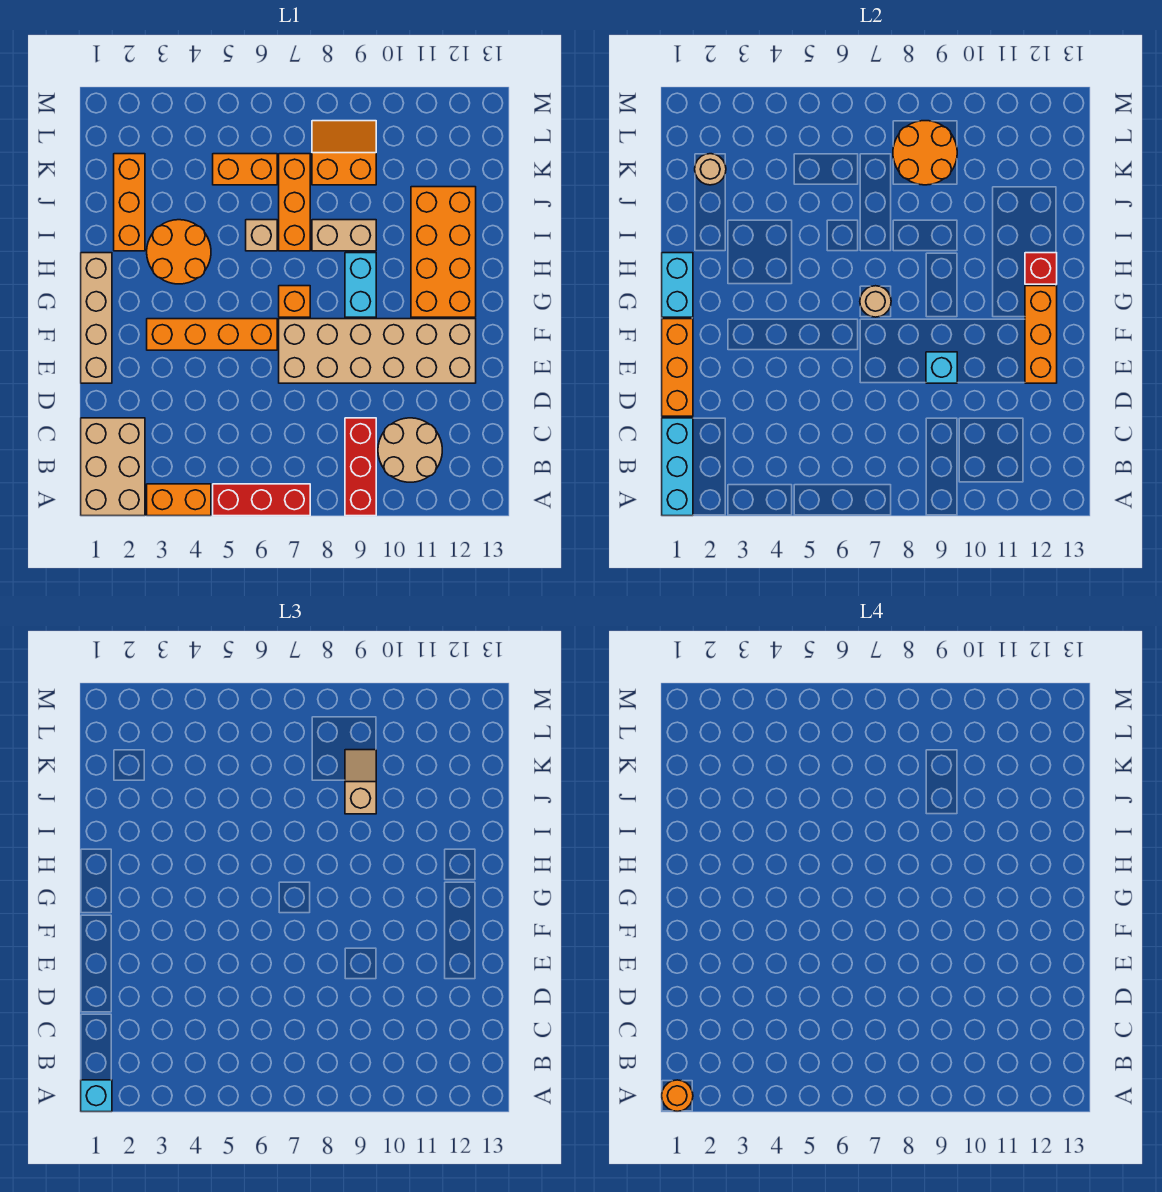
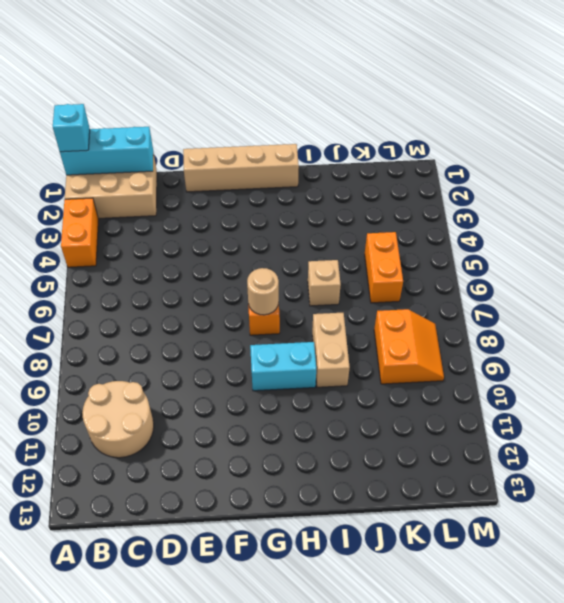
none -> red brick A5:A7 level 1
none -> red brick A9:C9 level 1
none -> tan brick E7:F12 level 1
none -> orange brick F3:F6 level 1

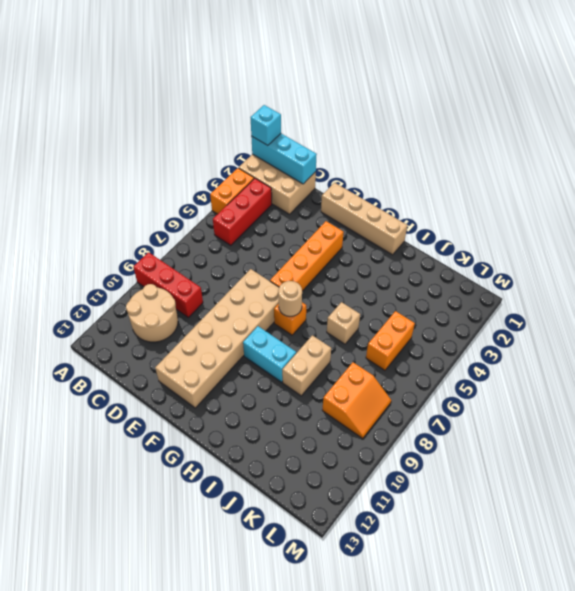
red brick B3:B5 level 1 -> red brick A5:A7 level 1
none -> orange brick G11:J12 level 1
none -> orange round brick H3:I4 level 1
none -> orange brick I2:K2 level 1
none -> orange brick I7:K7 level 1

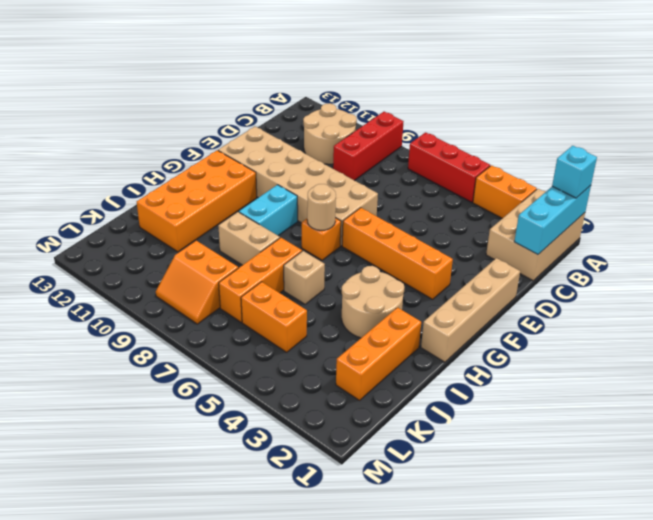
tan round brick H3:I4 level 1 -> orange round brick H3:I4 level 1
none -> orange brick D1:F1 level 2
none -> cyan brick E9 level 2
none -> orange brick E12:G12 level 2
none -> cyan brick G1:H1 level 2

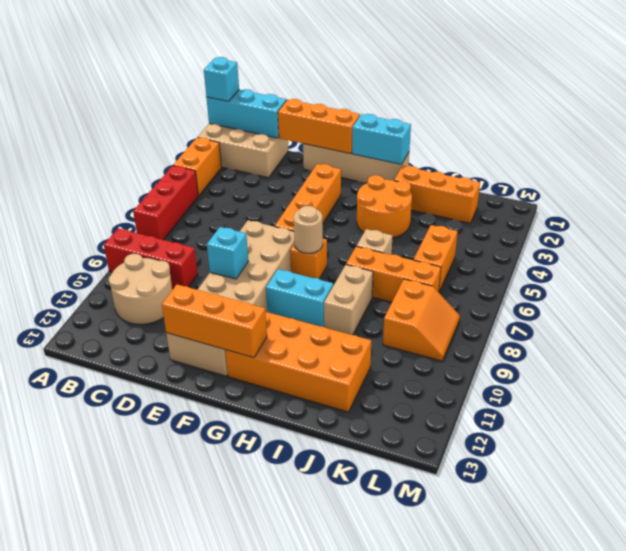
none -> red brick H12 level 2
none -> tan round brick K2 level 2
none -> orange round brick K8:L9 level 2
none -> tan slope J9:K9 level 3 top J

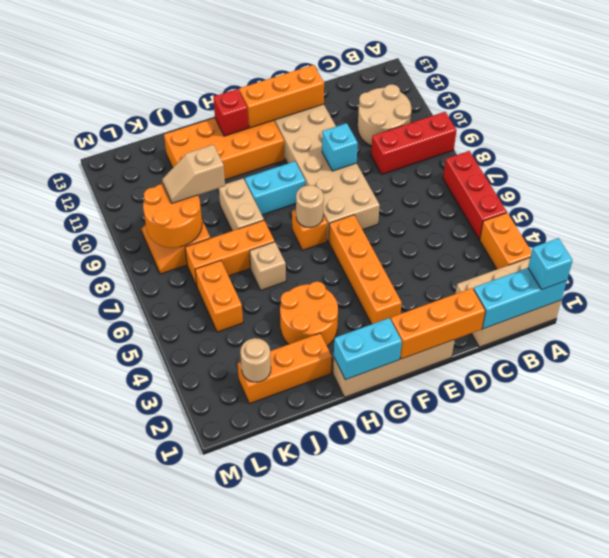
none -> orange round brick A1 level 4

